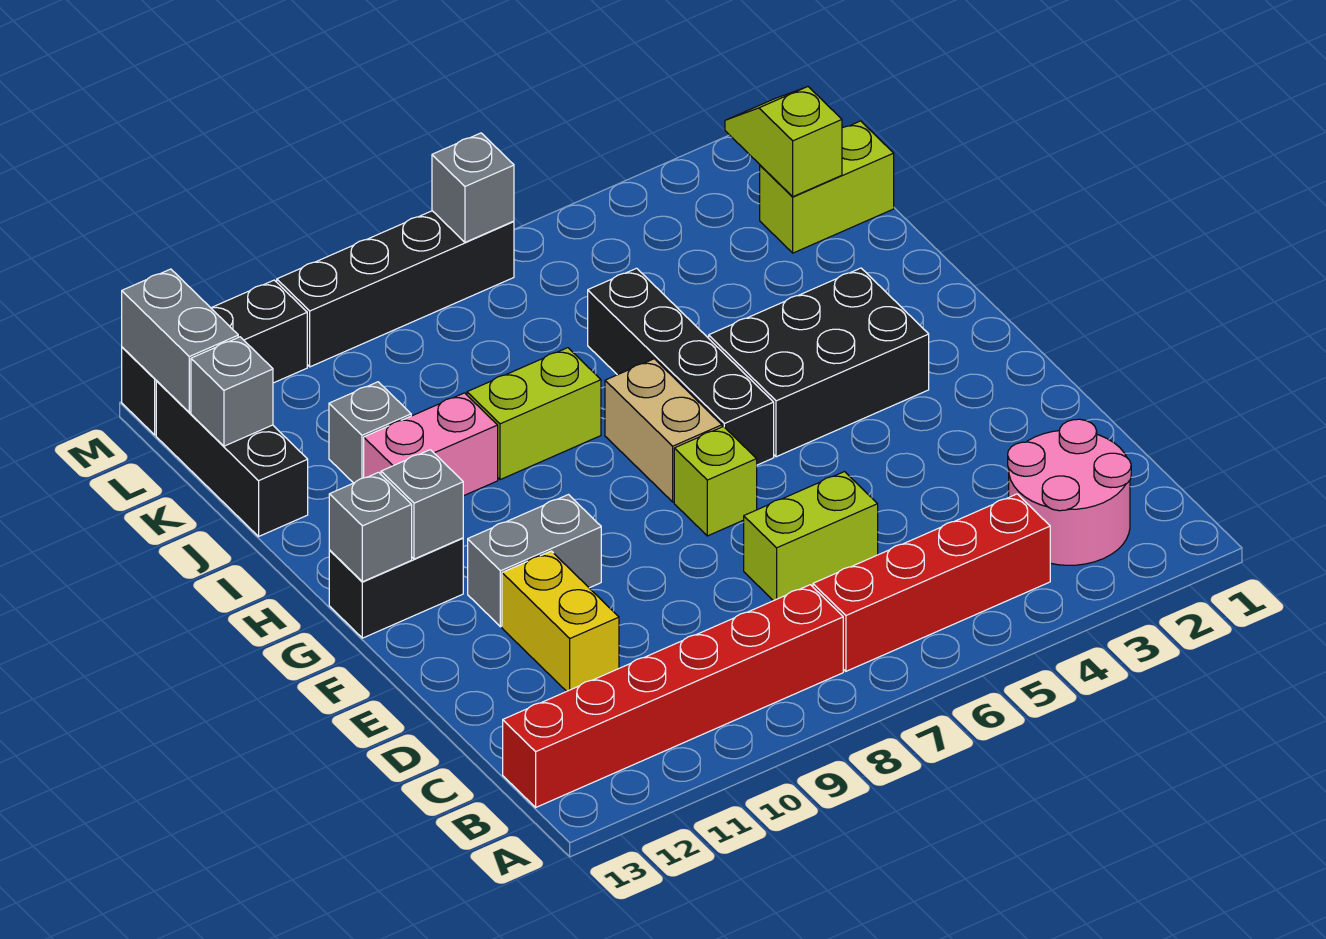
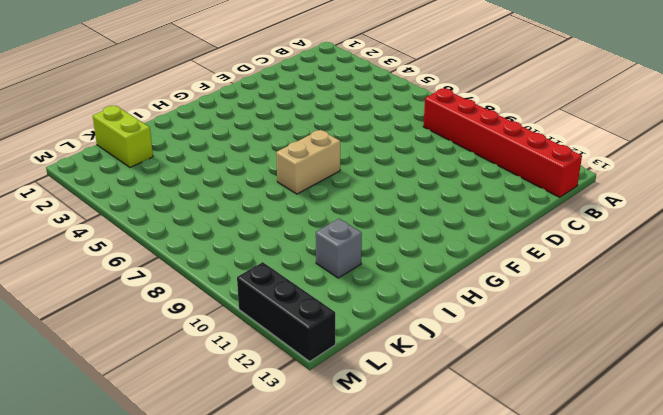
none -> pink round brick B2:C3 level 1
none -> red brick B4:B7 level 1
none -> lime brick D6:D7 level 1

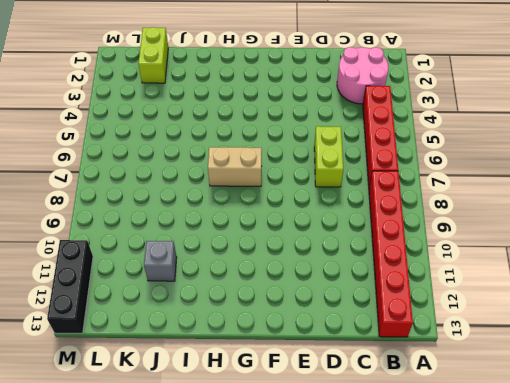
none -> yellow brick D11:E11 level 1
none -> lime brick F7 level 1
none -> grey brick F10:F11 level 1

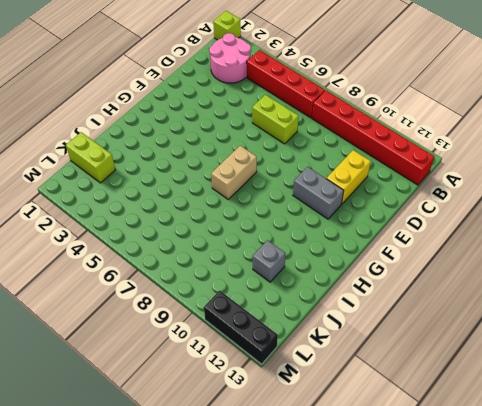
lime brick A1 level 1 -> lime brick F7 level 1
none -> black brick G3:H5 level 1
none -> black brick G6:J6 level 1
none -> black brick G12:G13 level 1

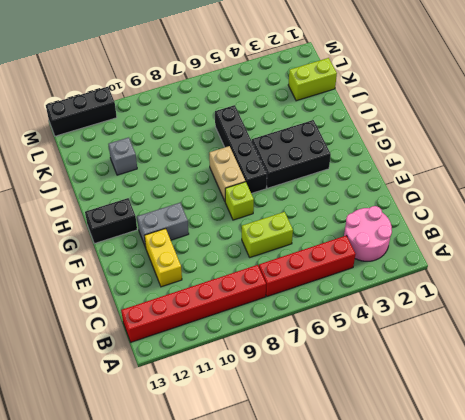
none -> lime brick I8:I9 level 1
none -> pink brick I10:I11 level 1
none -> black brick J13:L13 level 1

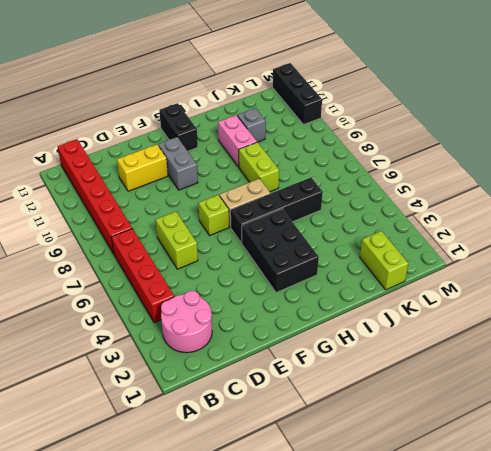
none -> black brick J13:L13 level 1
none -> black brick M7:M10 level 1
none -> grey brick G12 level 2

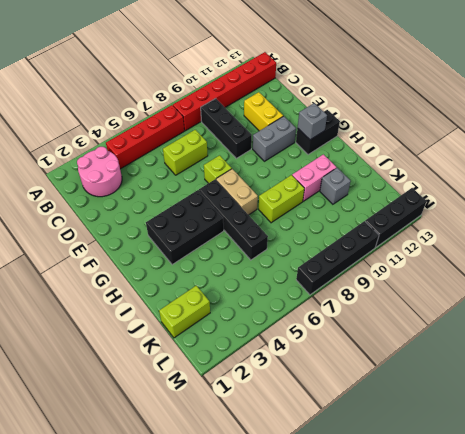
black brick C9:E9 level 1 -> black brick J13:L13 level 1
none -> grey brick G13 level 2
none -> lime slope K2:L2 level 2 top K
none -> grey brick K13 level 2

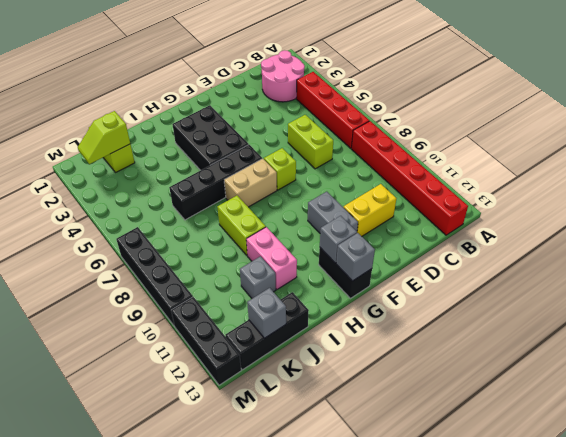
none -> grey brick L13:M13 level 2
none -> grey brick M7 level 2

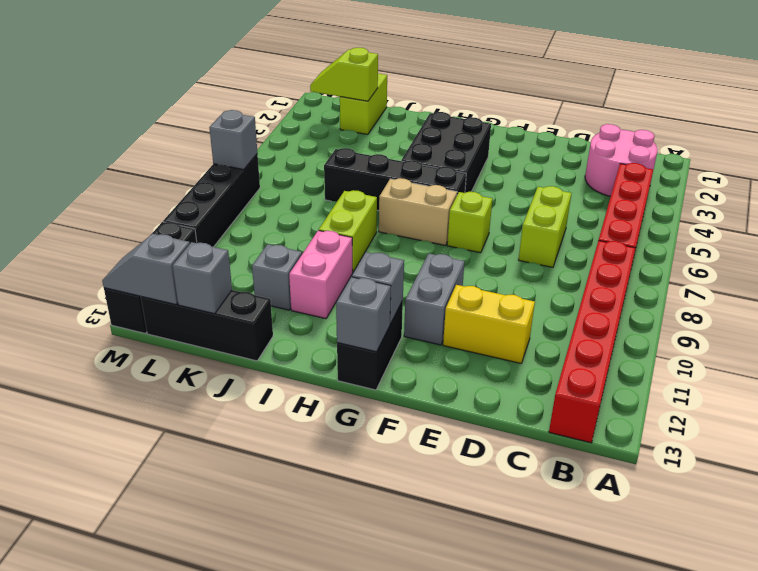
grey slope L13:M13 level 2 top L -> grey brick L13:M13 level 2

